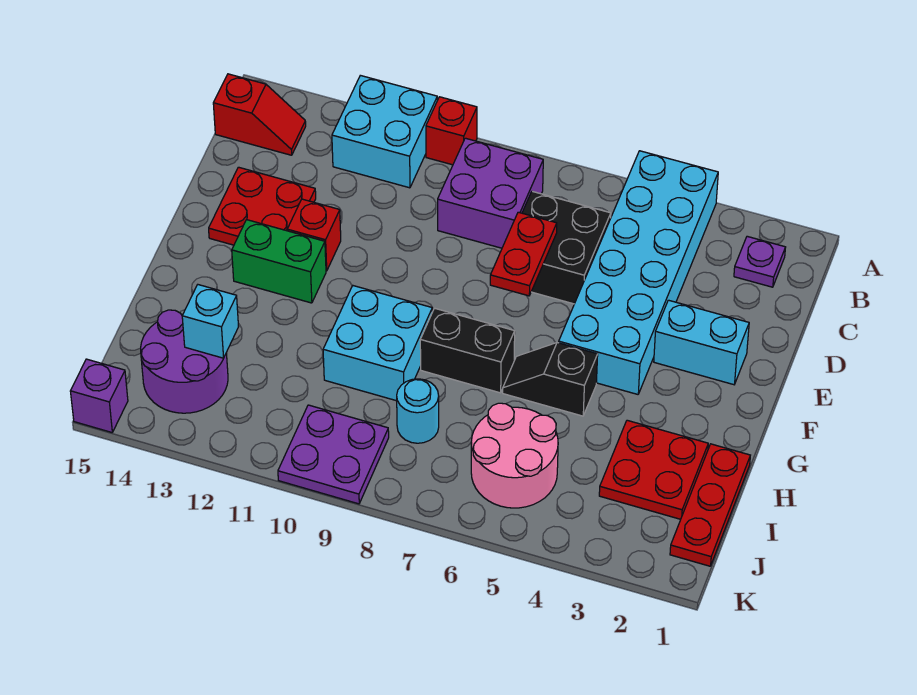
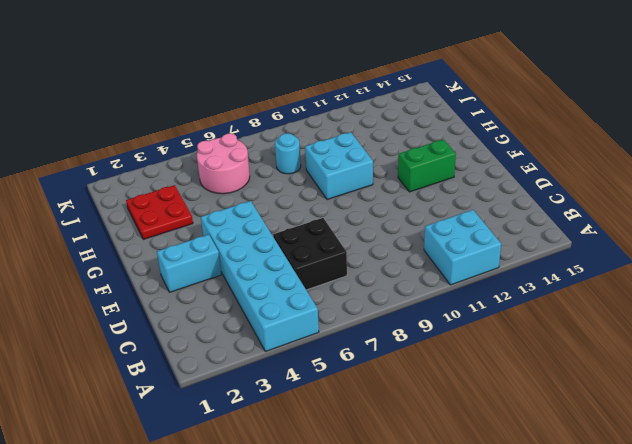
none -> red brick A10 level 1
none -> purple plate B2 level 1
none -> purple brick B8:C9 level 1

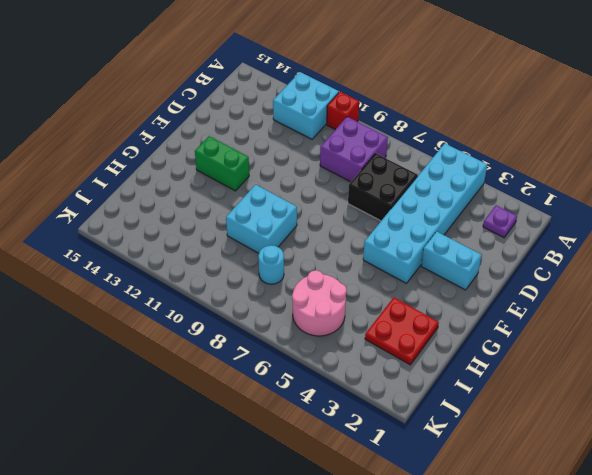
none -> red slope B14:B15 level 1 top 15
none -> red plate D13:E14 level 1
none -> red brick E12 level 1

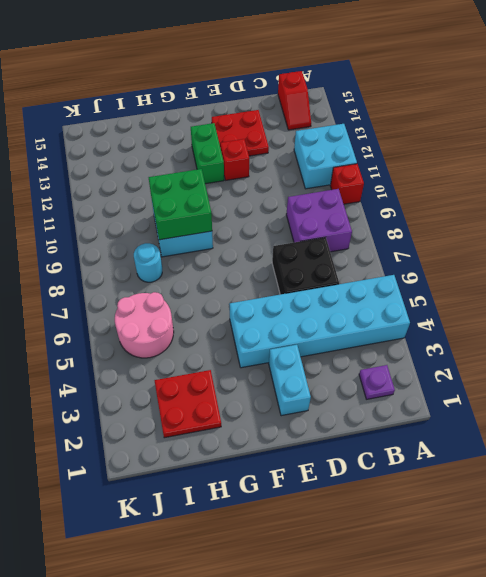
green brick G9:H10 level 2 -> none
none -> black slope G5:G6 level 1 top 5
none -> black brick G7:G8 level 1
none -> red plate H1:J1 level 1

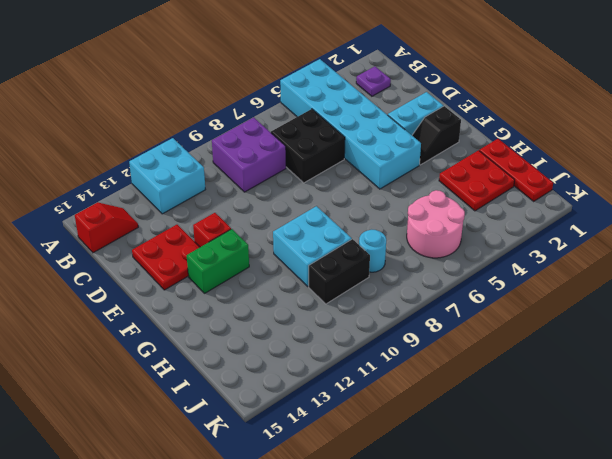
black slope F2:F3 level 1 top 2 -> black slope G5:G6 level 1 top 5
black brick I9:I10 level 1 -> black brick G7:G8 level 1
none -> red brick A10 level 1
none -> purple round brick I13:J14 level 1
none -> purple plate J9:K10 level 1

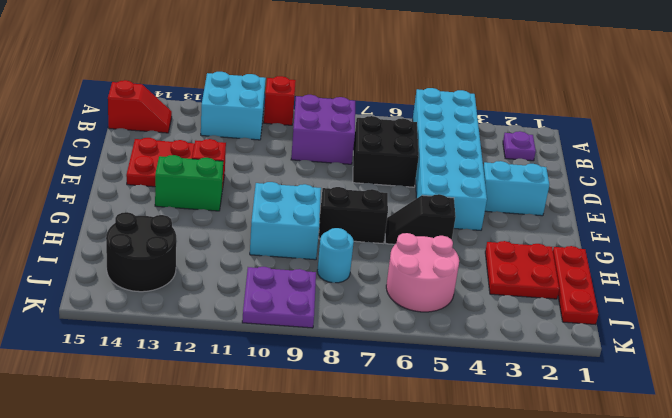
black round brick I13:J14 level 1 -> purple round brick I13:J14 level 1
none -> purple brick K15 level 1
none -> red plate D7:E7 level 2
none -> cyan brick I13 level 2

